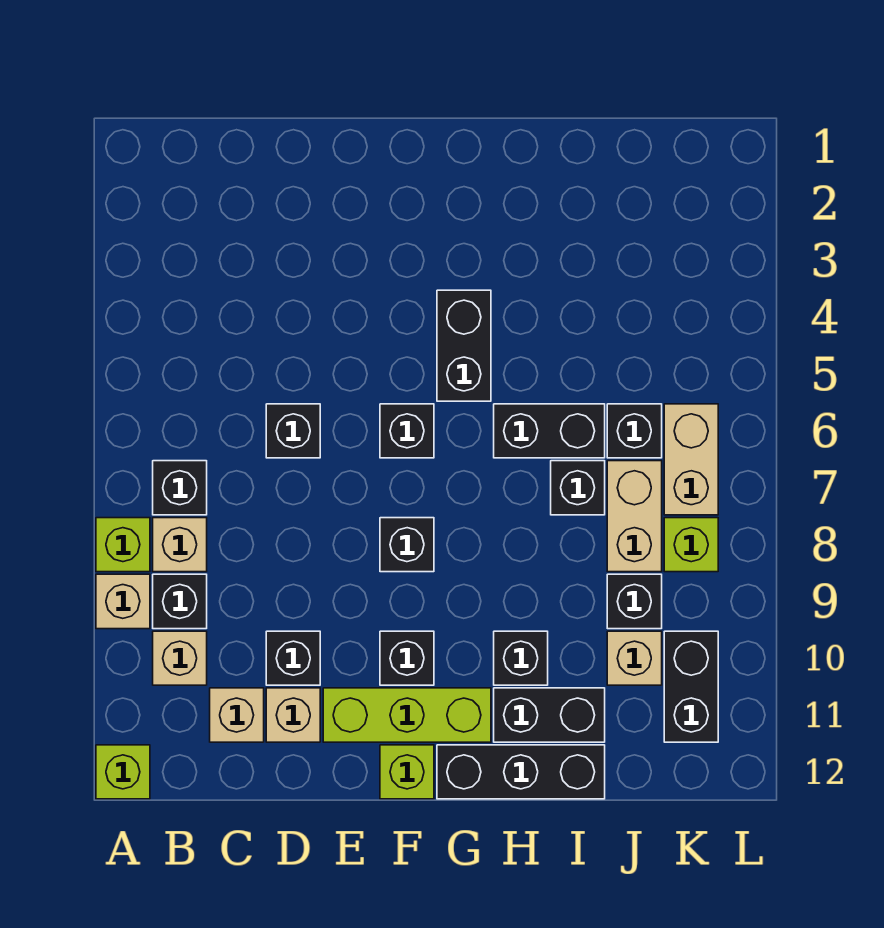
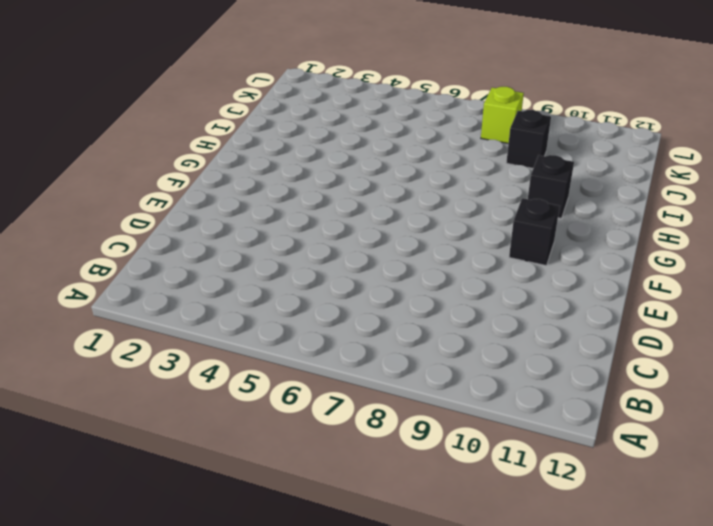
none -> lime brick A8 level 1
none -> tan brick A9 level 1
none -> lime brick A12 level 1

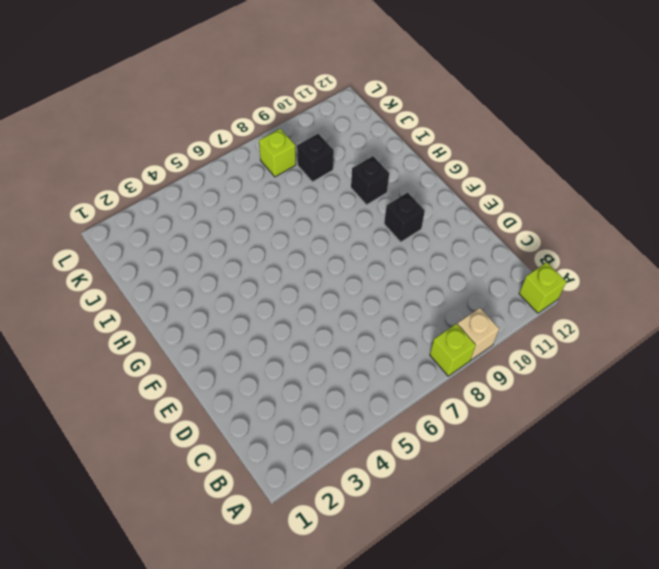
none -> black brick B7 level 1
none -> tan brick B8 level 1
none -> black brick B9 level 1

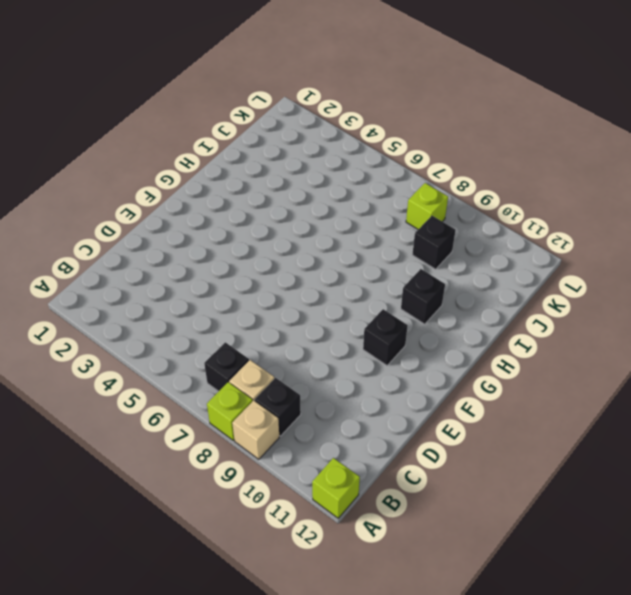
none -> tan brick B10 level 1
none -> tan brick C11 level 1
none -> black brick D6 level 1

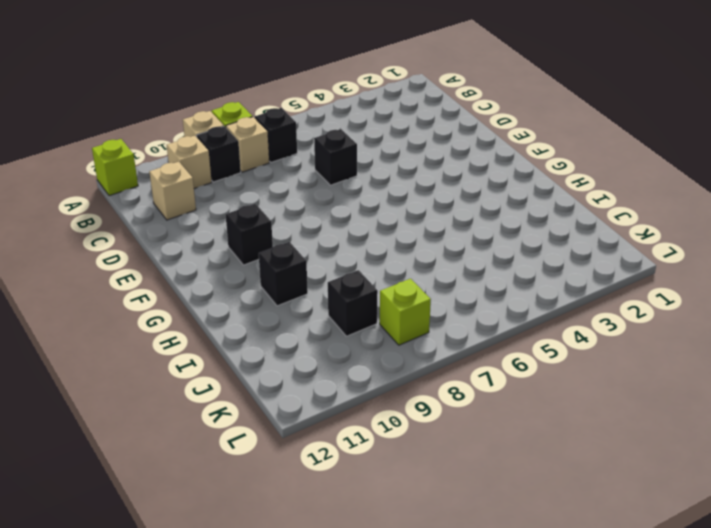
none -> black brick D10 level 1
none -> tan brick D11 level 1
none -> lime brick E11:G11 level 1

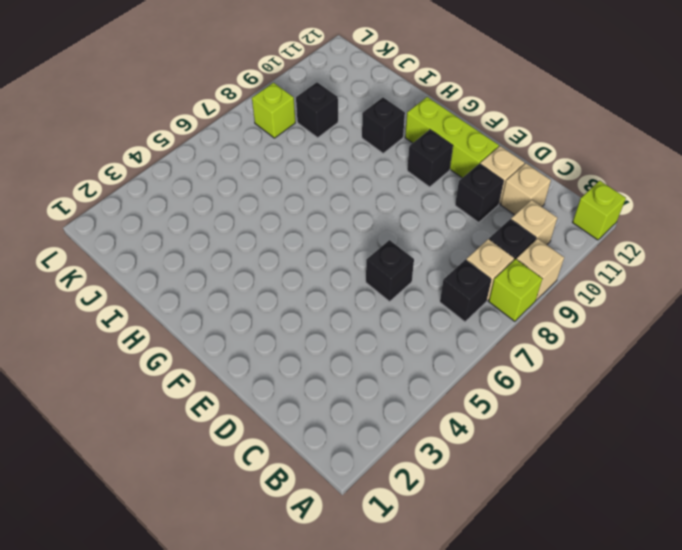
none -> black brick F6 level 1
none -> black brick F8 level 1
none -> lime brick F12 level 1

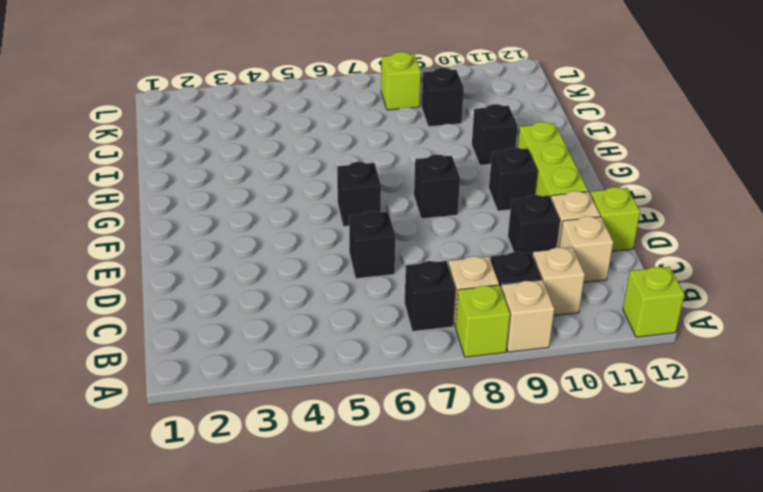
lime brick D12 level 1 -> lime brick F12 level 1
none -> black brick G4:G5 level 1
none -> black brick G12:I12 level 1
none -> black brick H6:I6 level 1

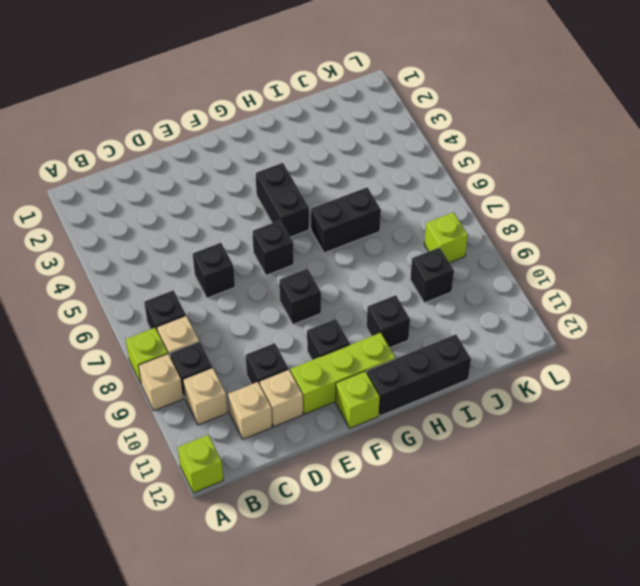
none -> black brick H11:I11 level 1
none -> black brick I7 level 1
none -> black brick J6 level 1

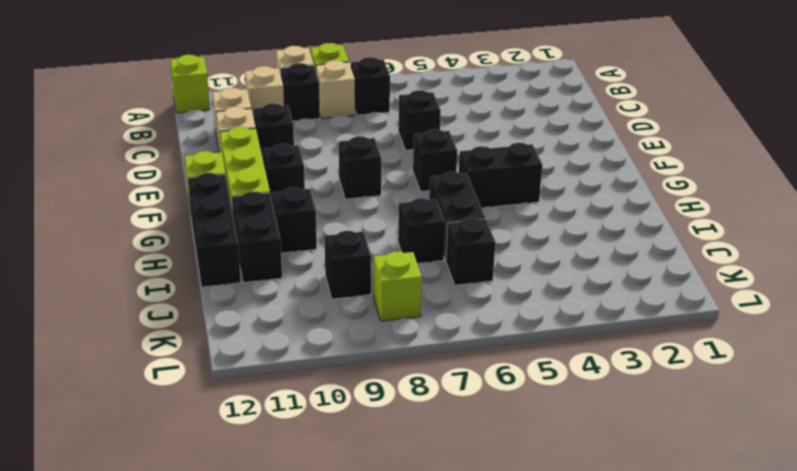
none -> tan brick J7:J8 level 1
none -> tan brick J10 level 1
none -> tan brick K6:K7 level 1

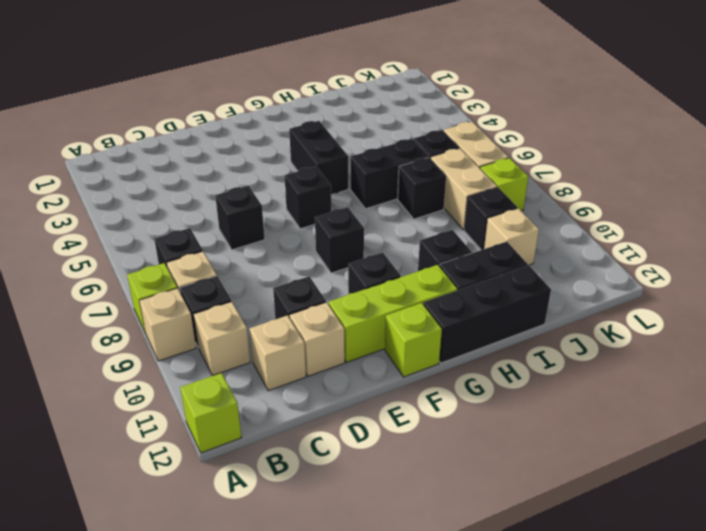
none -> black brick K10:K11 level 1

